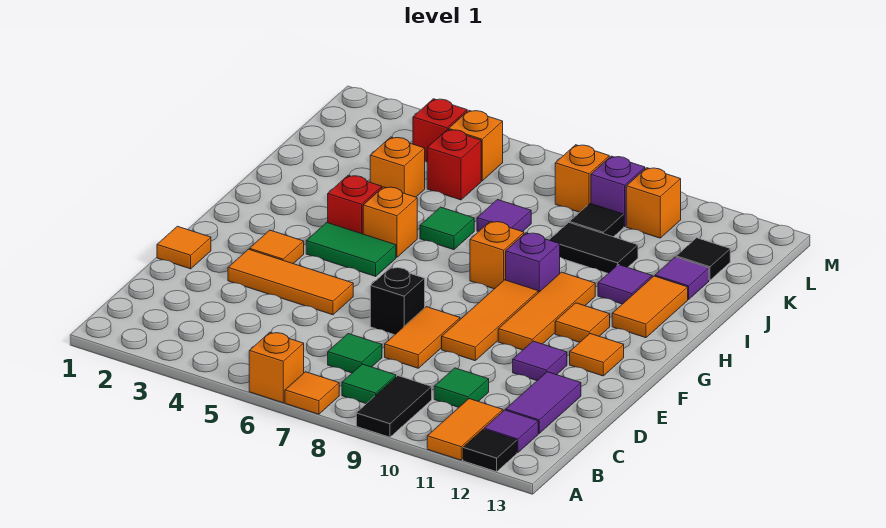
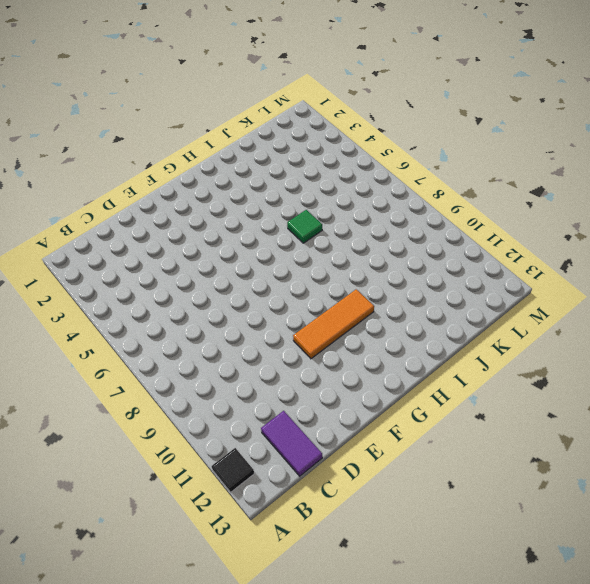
purple tile C12:C13 level 1 -> purple tile C12:D12 level 1
none -> orange brick A6 level 1
none -> orange tile A7 level 1
none -> black tile A9:B9 level 1
none -> orange tile A11:B11 level 1

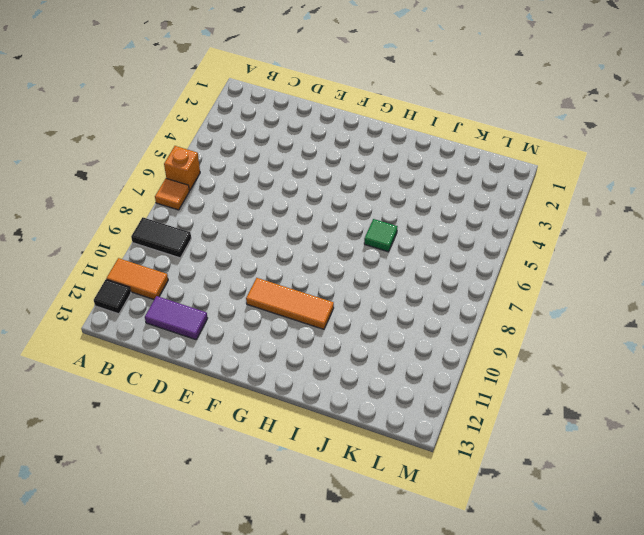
none -> green tile B8 level 1
none -> purple tile B12 level 1
none -> green tile C7 level 1
none -> green tile C10 level 1

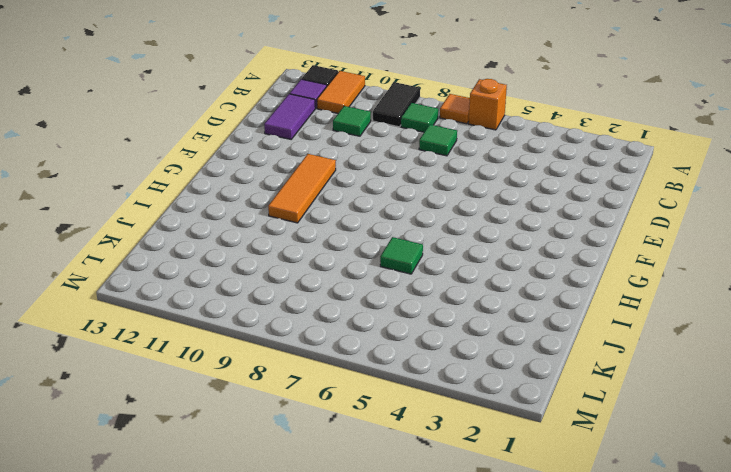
none -> orange tile D8:E8 level 1
none -> orange tile E1 level 1
none -> orange tile E3:E5 level 1
none -> black brick E7 level 1

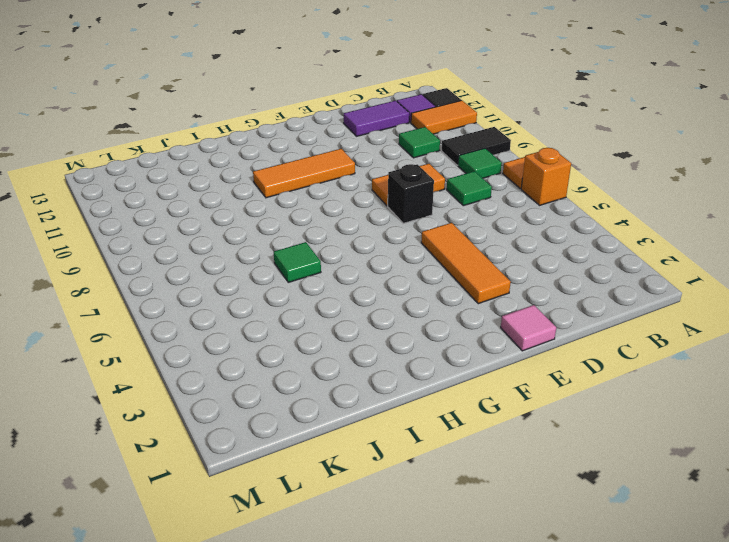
pink tile E1 level 1 -> orange tile E1 level 1
none -> orange tile E9:G9 level 1
none -> purple tile E11 level 1
none -> orange tile F3 level 1
none -> orange tile F12 level 1

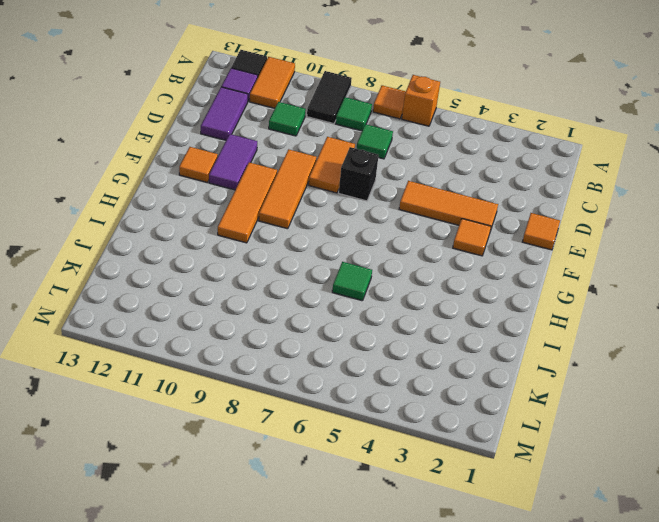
purple tile E11:F11 level 1 -> purple tile E11 level 1
none -> green tile G4:G5 level 1
none -> orange tile G11 level 1
none -> red brick H4 level 1
none -> orange brick H5 level 1

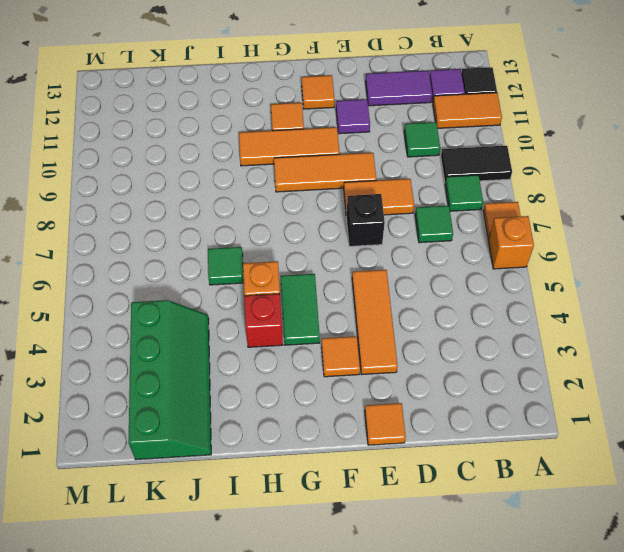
green slope J1:K4 level 1 top K -> orange brick J4 level 1
none -> orange brick H8 level 1
none -> purple brick H9 level 1
none -> orange tile H12:I12 level 1
none -> purple tile I11 level 1

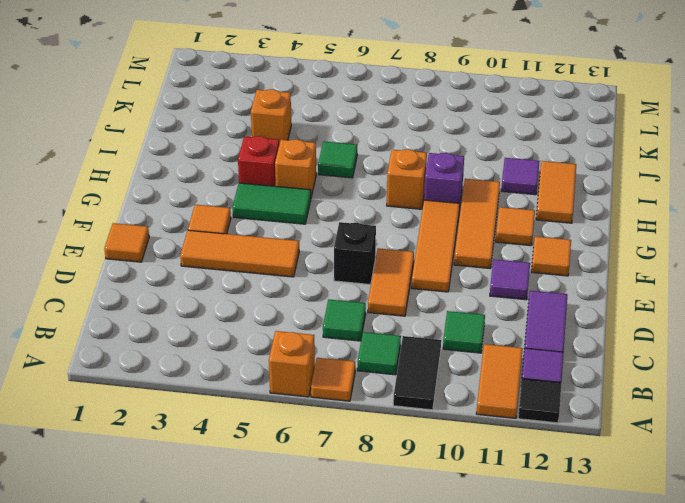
none -> purple tile J7 level 1
none -> black tile J9:J10 level 1
none -> purple tile J12 level 1
none -> red brick K5 level 1

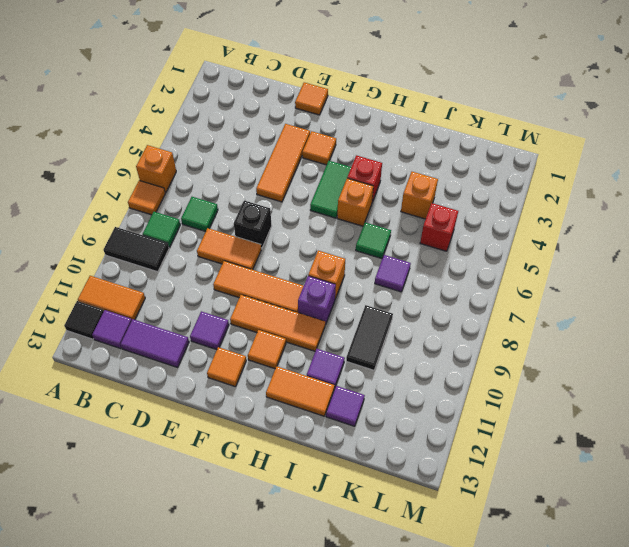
none -> green tile C10 level 1
none -> black tile K9 level 1
none -> black tile K12 level 1
none -> red brick L4 level 1

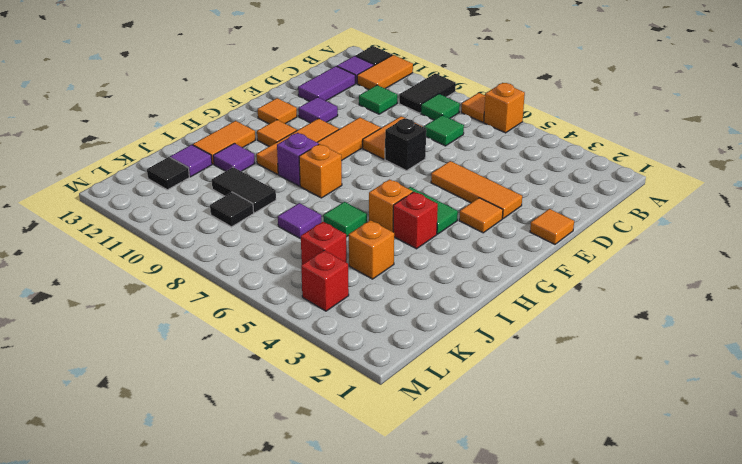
none -> orange brick L5 level 1
none -> orange brick L8 level 1
none -> purple brick L9 level 1
none -> orange brick L10 level 1

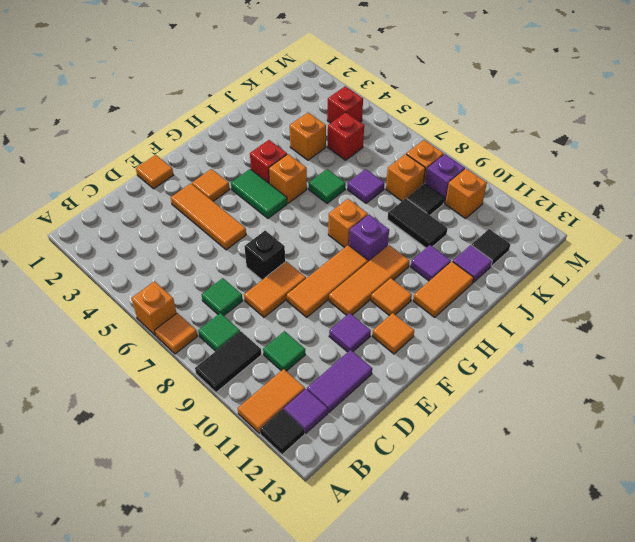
orange brick K8 level 1 -> orange brick L5 level 1

